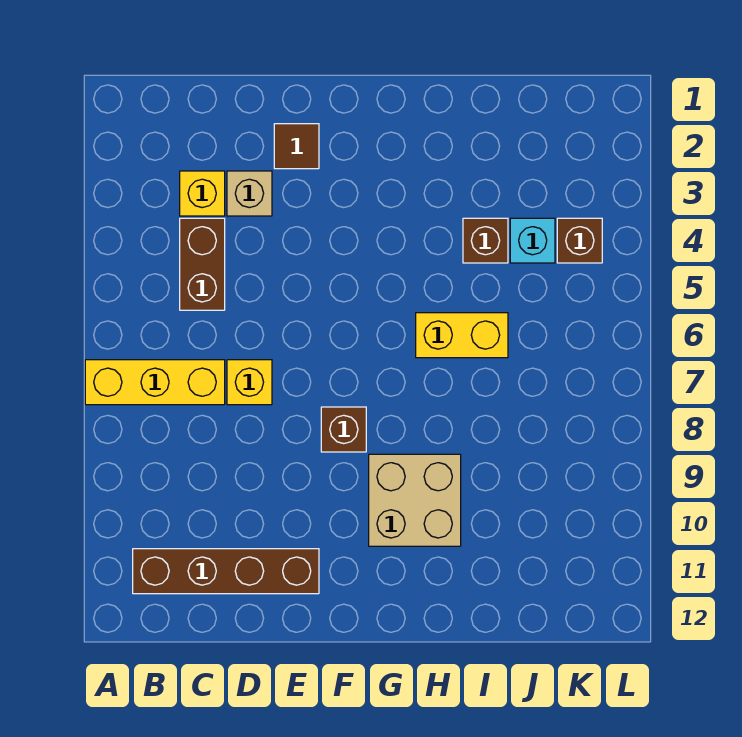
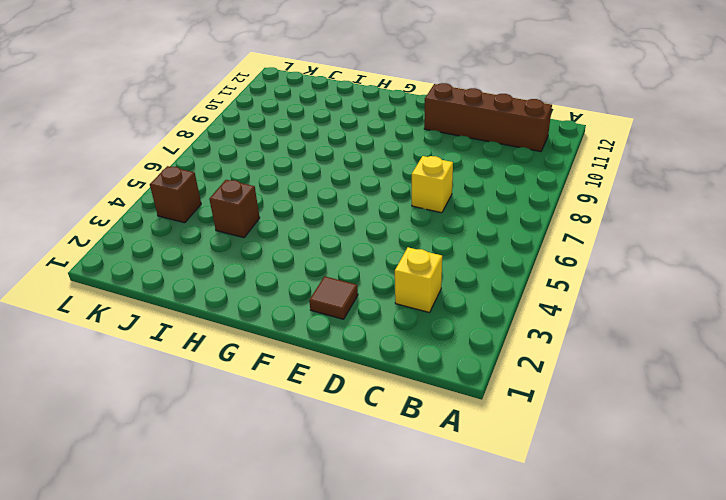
none -> yellow brick A7:C7 level 1
none -> brown brick C4:C5 level 1
none -> tan brick D3 level 1

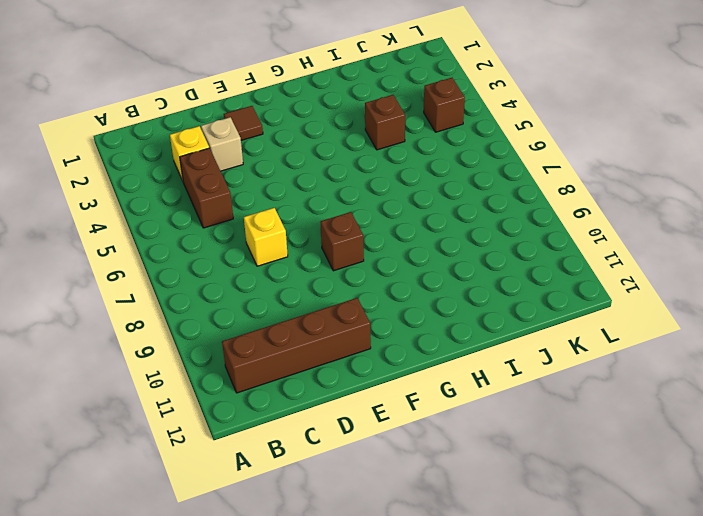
none -> yellow brick A7:C7 level 1
none -> tan brick G9:H10 level 1
none -> yellow brick H6:I6 level 1

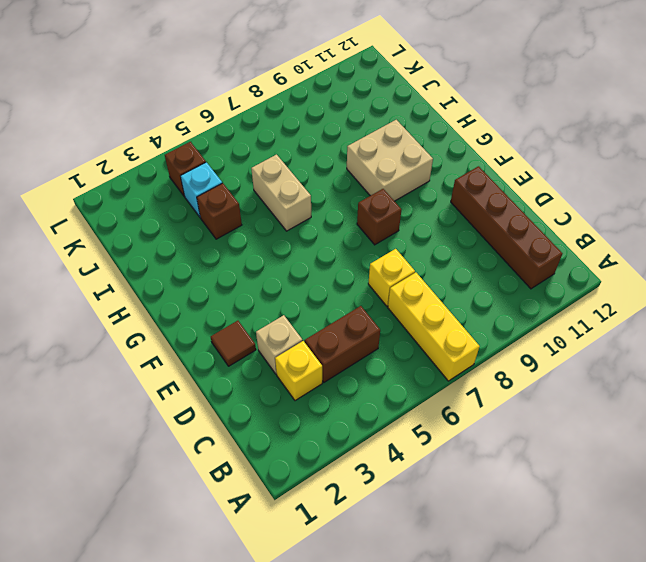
tan brick H6:I6 level 1 -> yellow brick H6:I6 level 1

